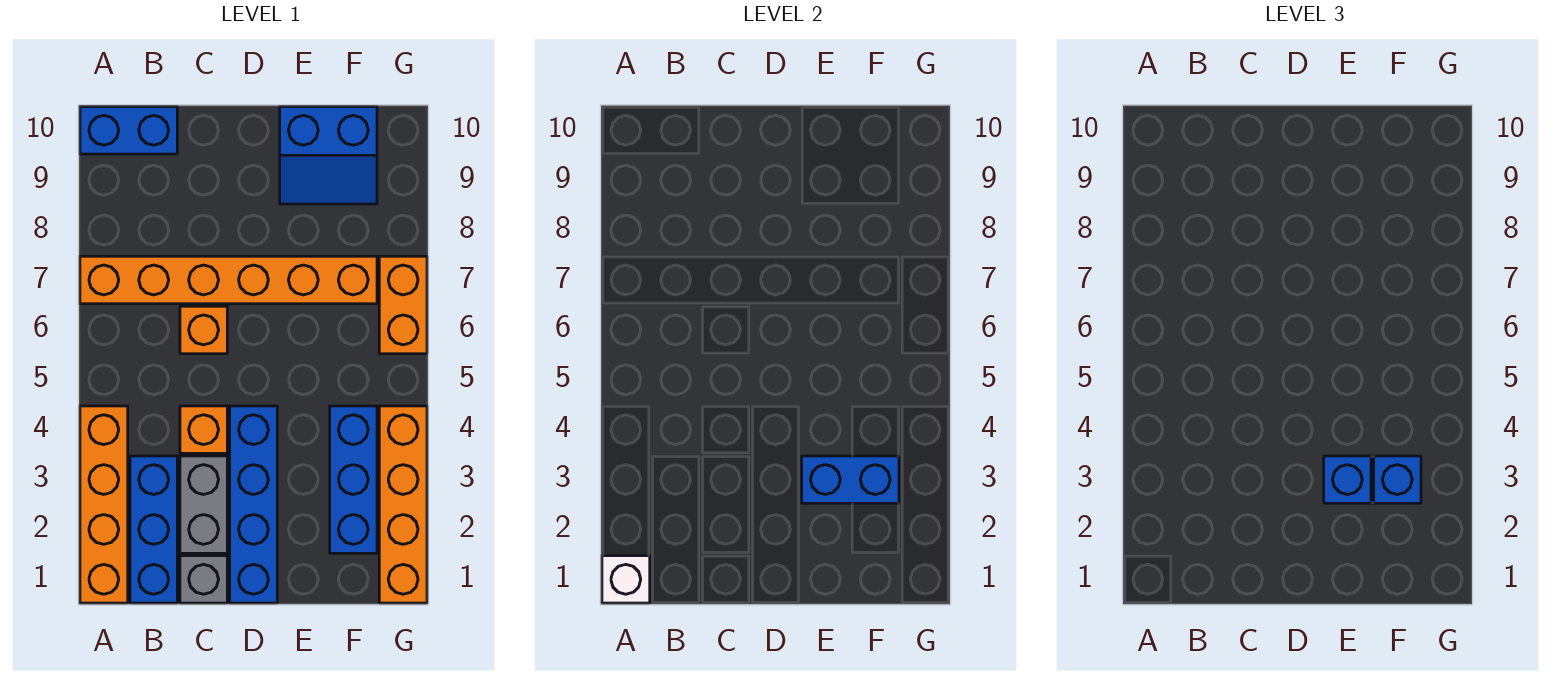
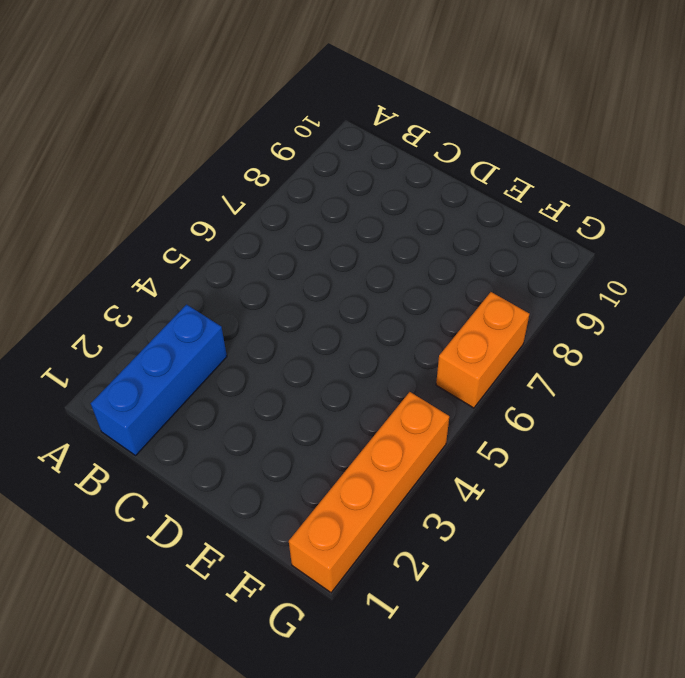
none -> orange brick A1:A4 level 1
none -> orange brick A7:F7 level 1
none -> blue brick A10:B10 level 1

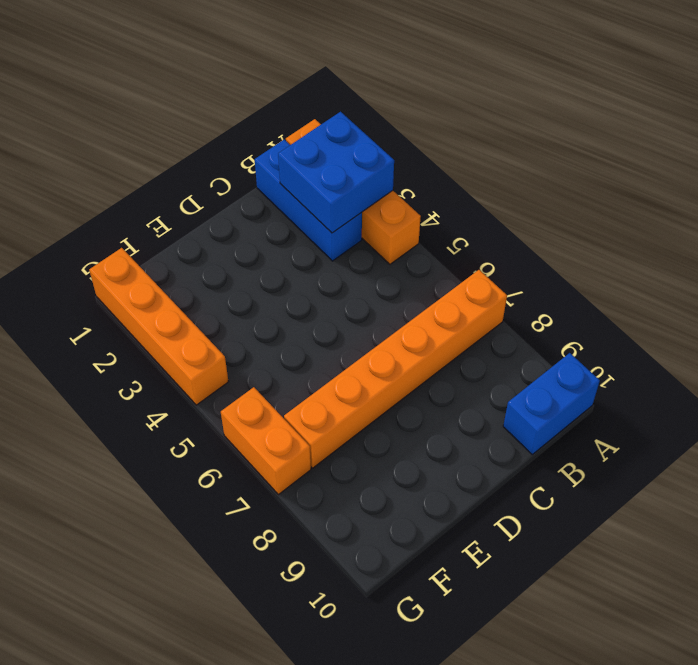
blue brick A2:B3 level 2 -> none
none -> grey brick C1 level 1
none -> grey brick C2:C3 level 1
none -> orange brick C4 level 1

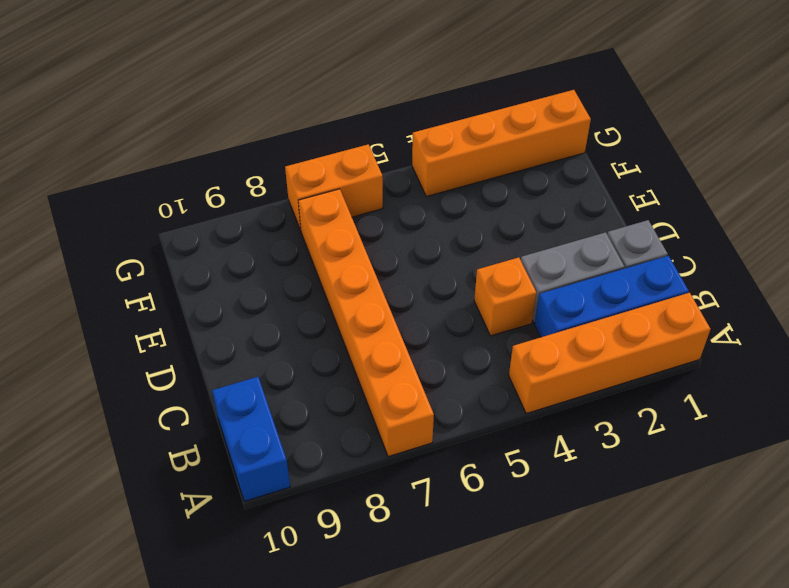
none -> orange brick C6 level 1
none -> blue brick D1:D4 level 1
none -> blue slope E9:F10 level 1 top 10

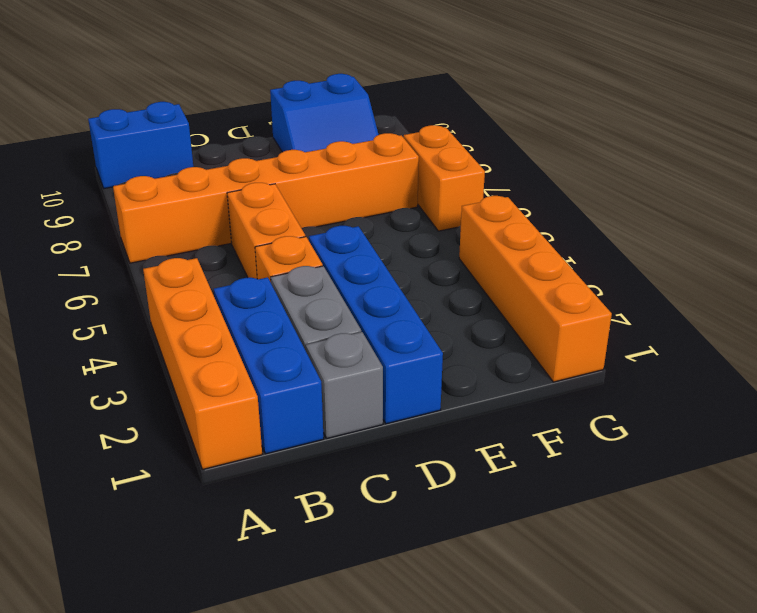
orange brick C5:C6 level 1 -> orange brick C6 level 1
none -> blue brick F2:F4 level 1
none -> white brick A1 level 2
none -> blue brick E3:F3 level 2

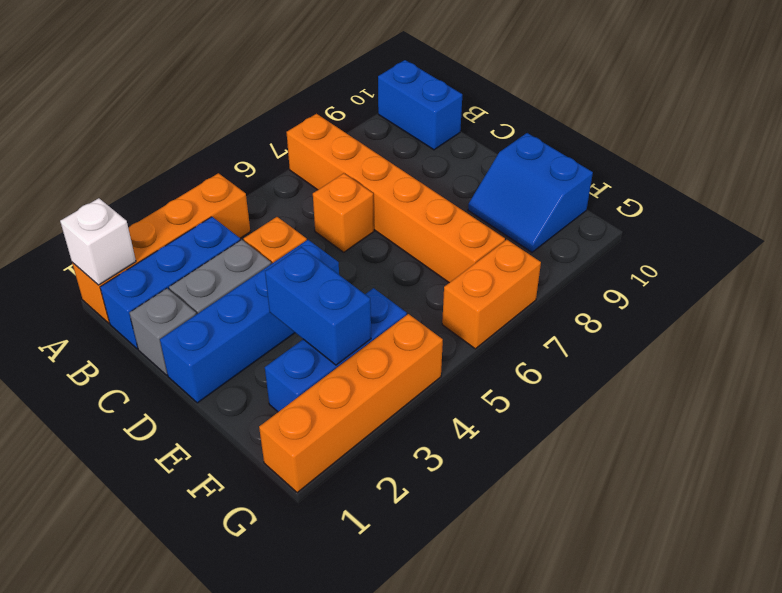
none -> blue brick E3 level 3
none -> blue brick F3 level 3

